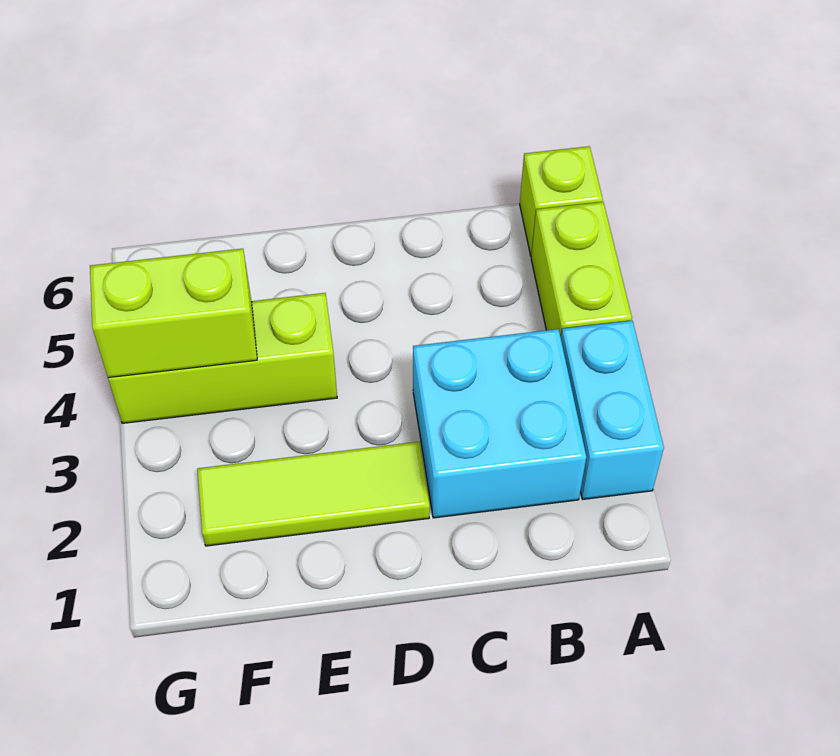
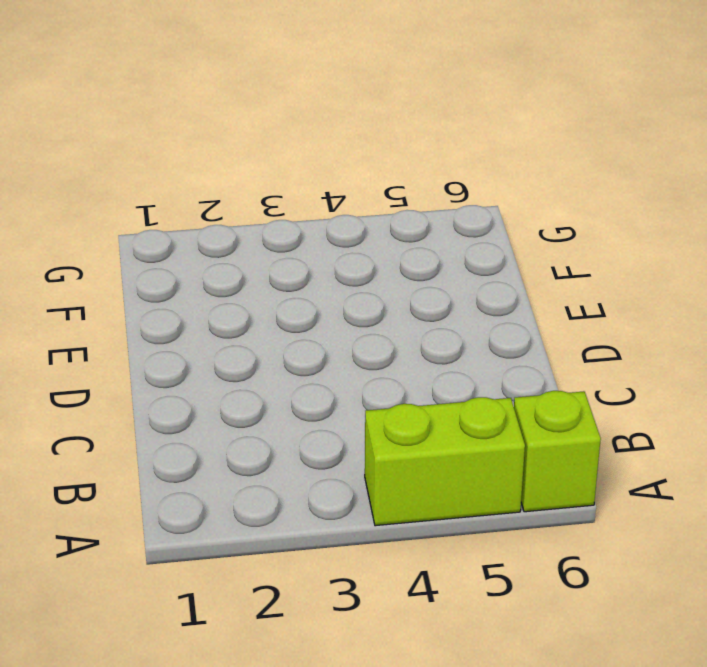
none -> cyan brick A2:A3 level 1
none -> cyan brick B2:C3 level 1

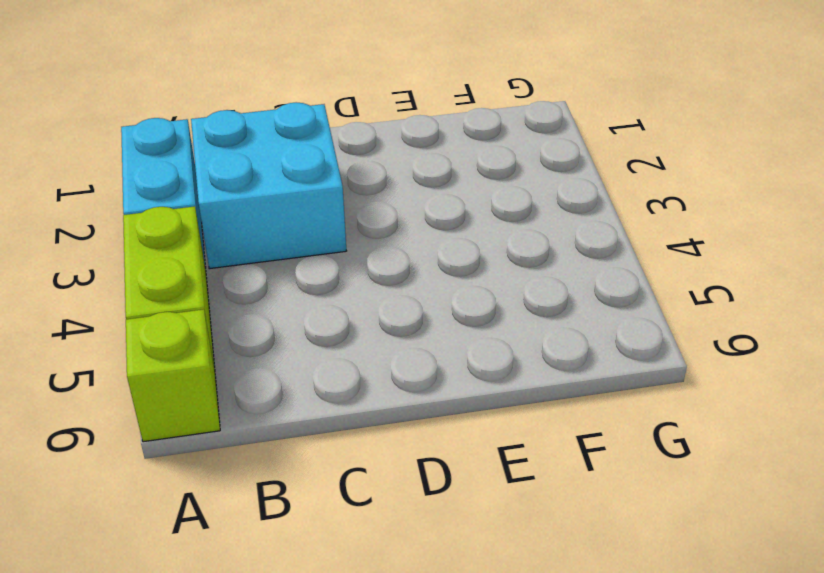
none -> lime tile D2:F2 level 1
none -> lime brick E4:G4 level 1

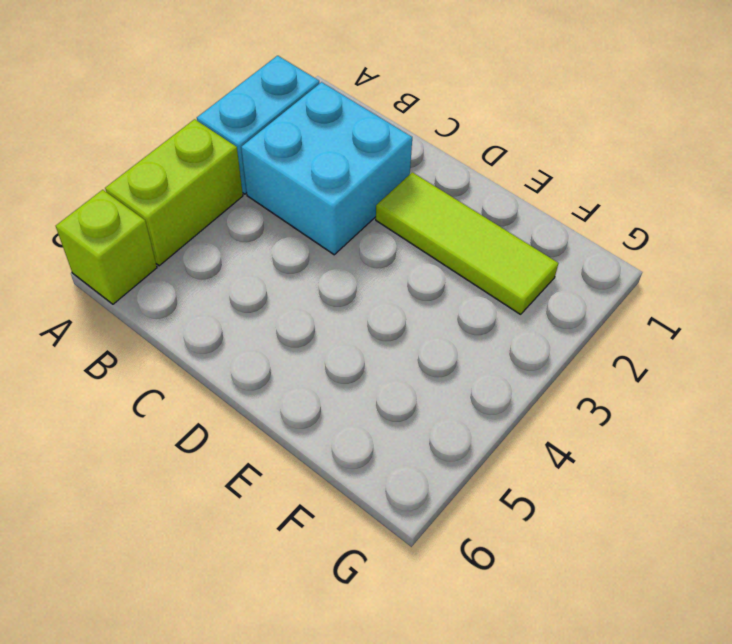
none -> lime brick E4:G4 level 1
none -> lime brick F4:G4 level 2

